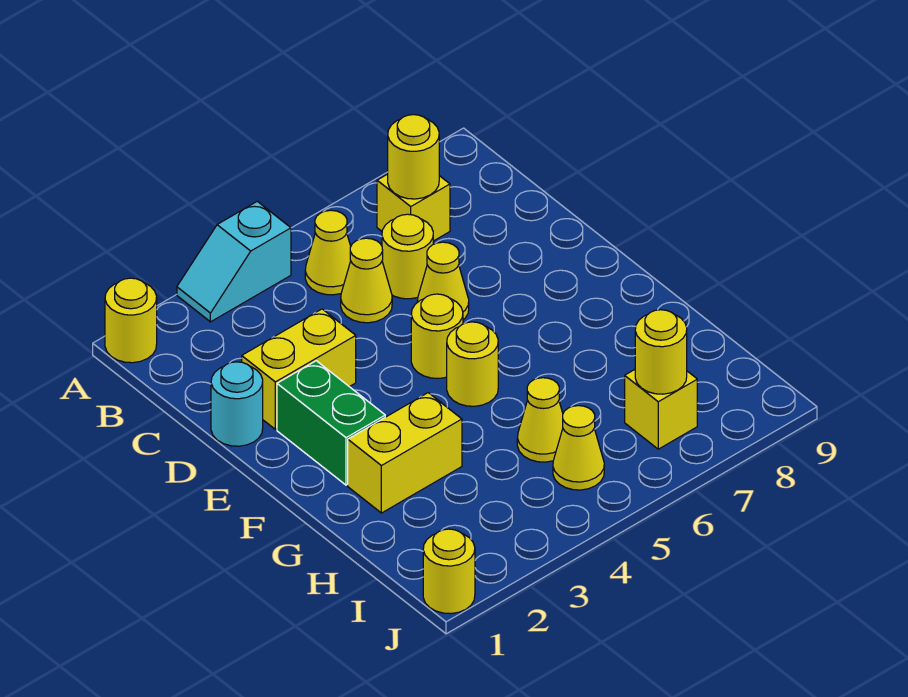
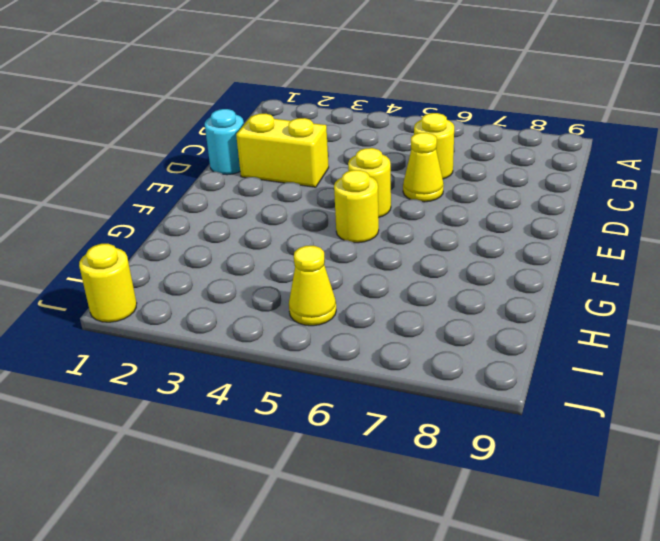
none -> yellow round brick A1 level 1
none -> cyan slope A3:A4 level 1 top 4
none -> yellow cone B5 level 1

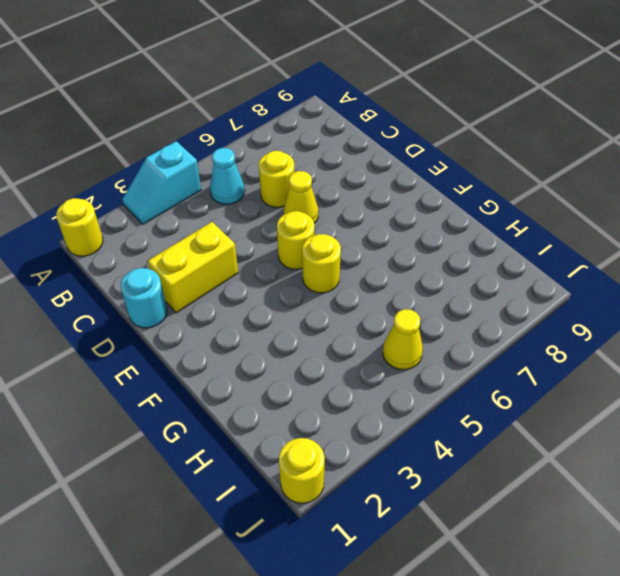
cyan cone B5 level 1 -> yellow cone B5 level 1
none -> yellow brick B7 level 1
none -> yellow cone C5 level 1
none -> green brick E2:F2 level 1

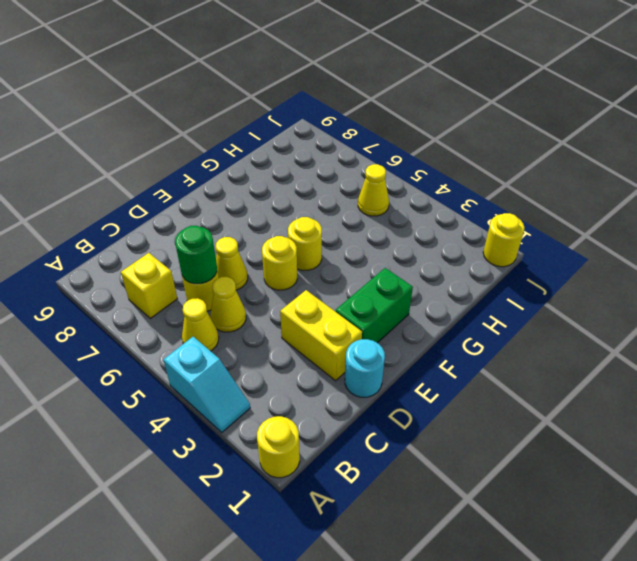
green round brick C6 level 2 -> none
none -> yellow brick G2:G3 level 1
none -> yellow cone H5 level 1
none -> yellow brick I7 level 1

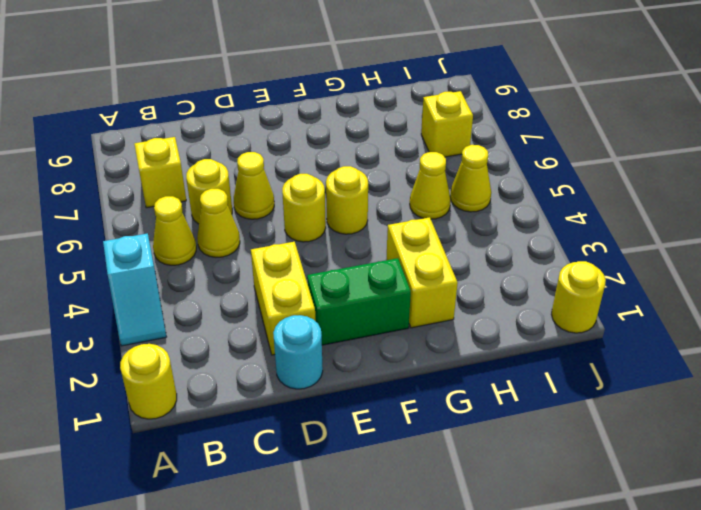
none -> yellow round brick B7 level 2
none -> yellow round brick I7 level 2

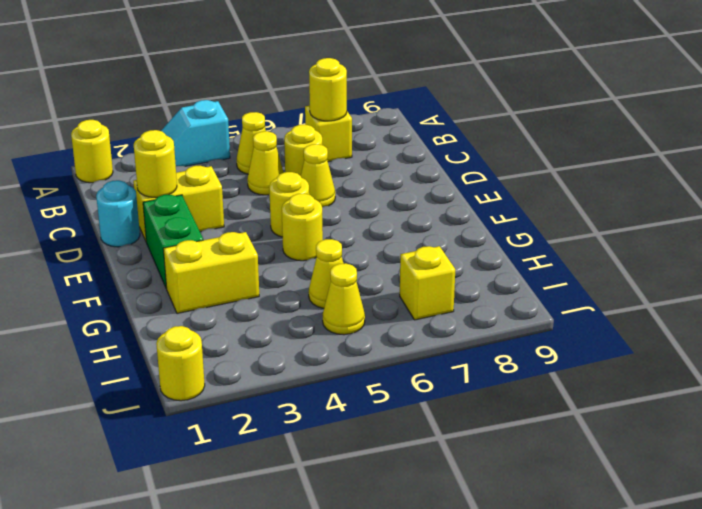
yellow round brick D2 level 2 -> yellow round brick I7 level 2

